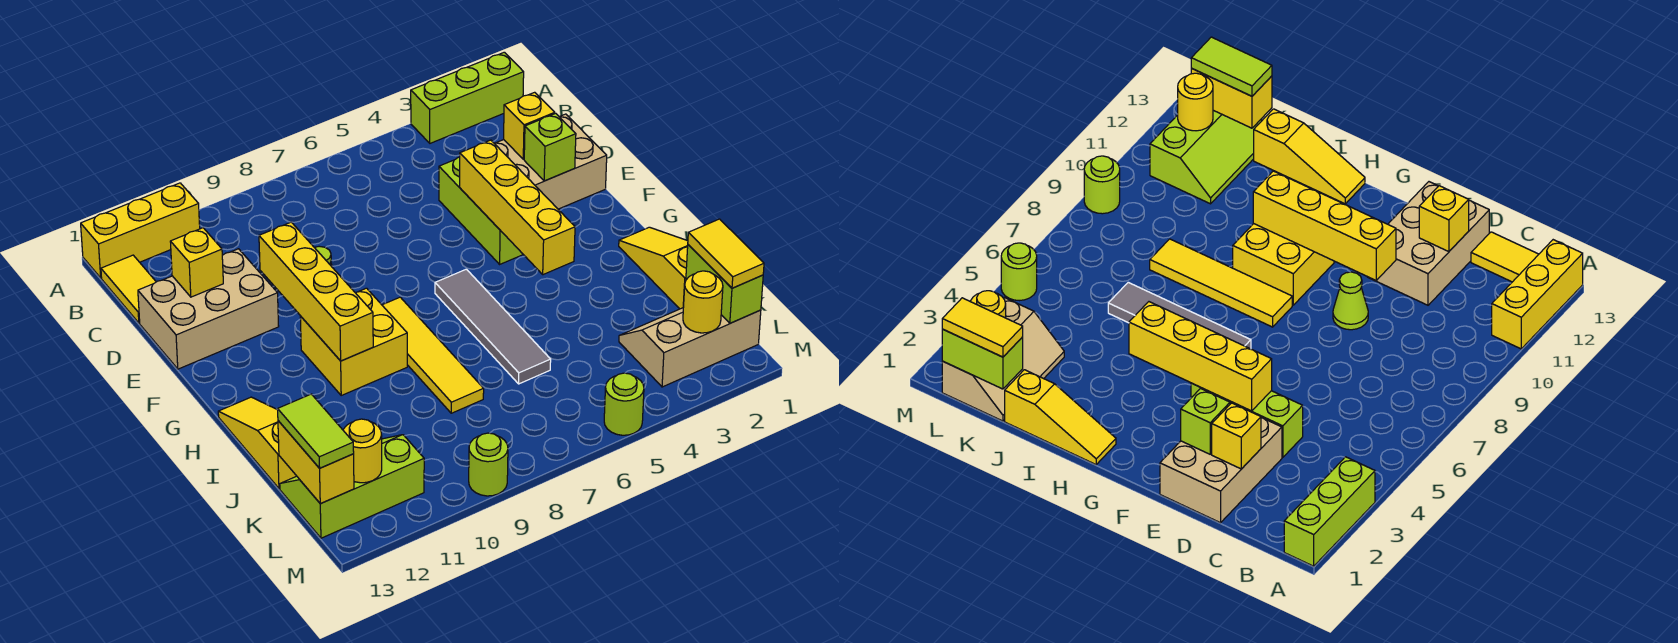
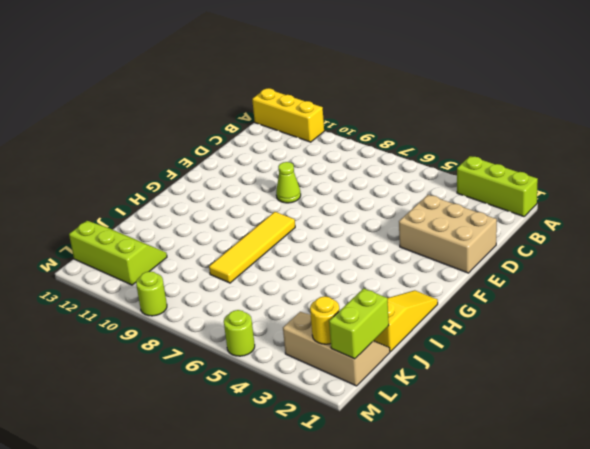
none -> yellow tile B13:C13 level 1
none -> lime brick D4:F4 level 1
none -> tan brick D11:E13 level 1

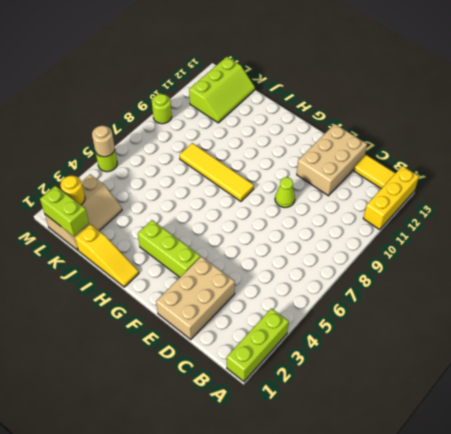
lime brick F3:H3 level 1 -> lime brick D4:F4 level 1
tan round brick M5 level 2 -> none
none -> grey tile G6:J6 level 1
none -> yellow brick G9:H10 level 1
none -> yellow slope H13:J13 level 1 top J

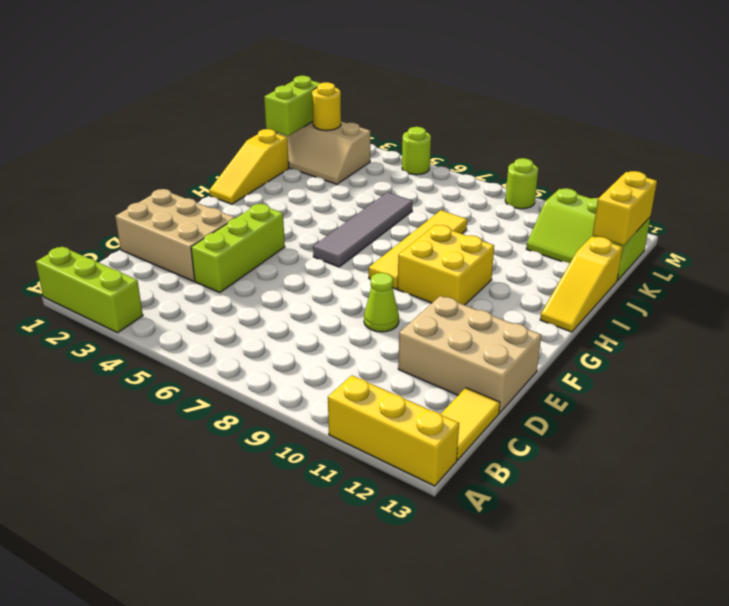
none -> yellow brick D2 level 2
none -> yellow brick D12 level 2
none -> lime brick E2 level 2

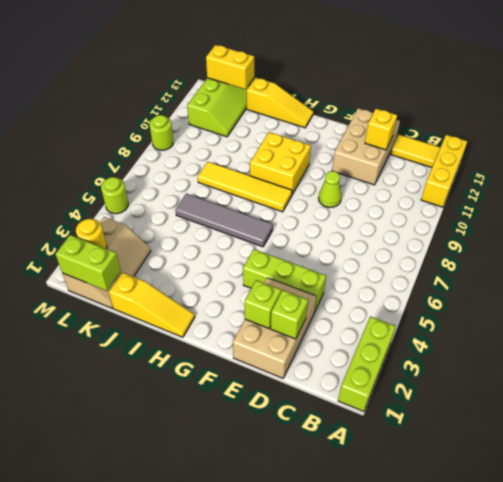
lime brick D2 level 2 -> yellow brick D2 level 2
none -> yellow brick E4:H4 level 2
none -> yellow brick E10:H10 level 2
none -> yellow round brick L12 level 2

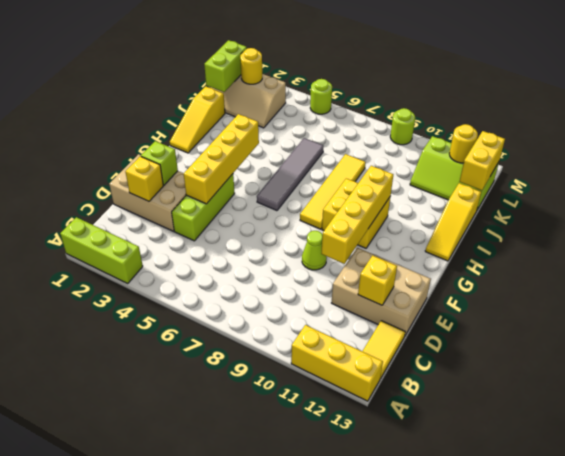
none -> yellow tile K1:L1 level 3
none -> lime tile K13:L13 level 3

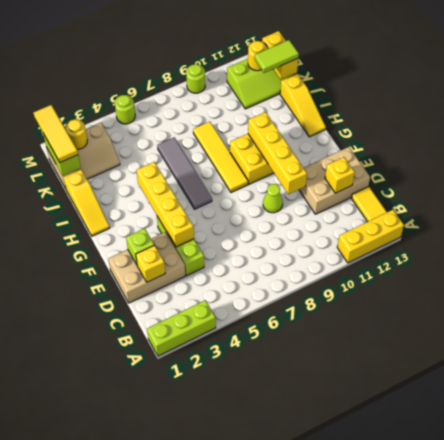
yellow tile K1:M1 level 3 -> yellow tile K1:L1 level 3
lime tile K12:K13 level 3 -> lime tile K13:L13 level 3

